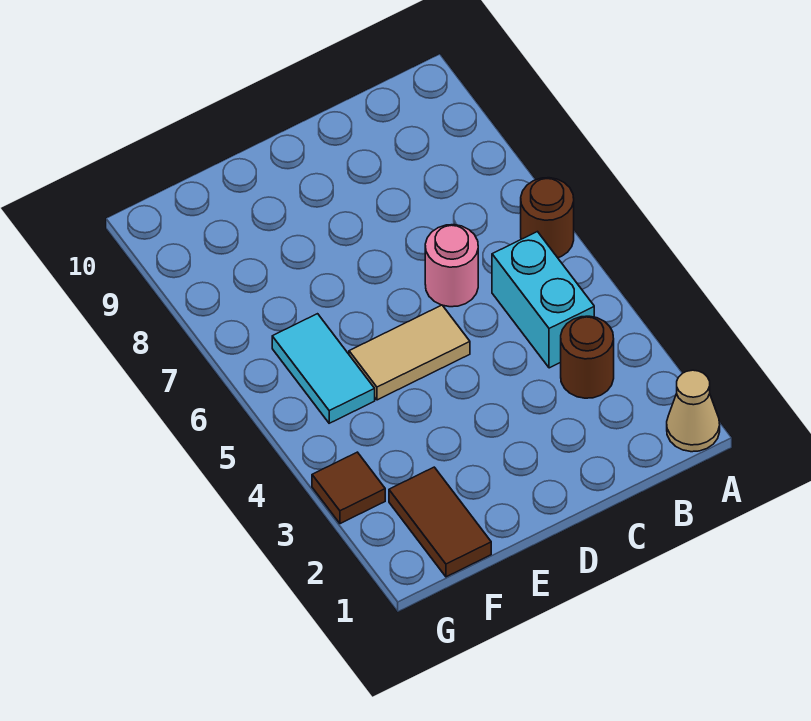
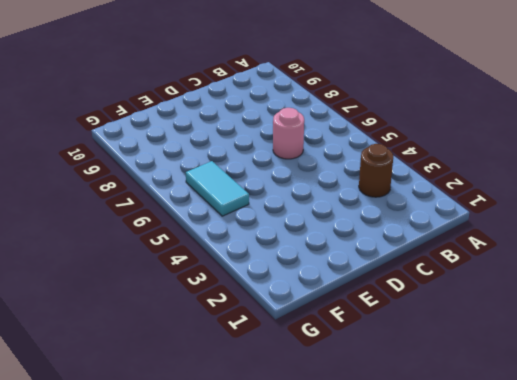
none -> tan cone A1 level 1
none -> brown round brick A6 level 1

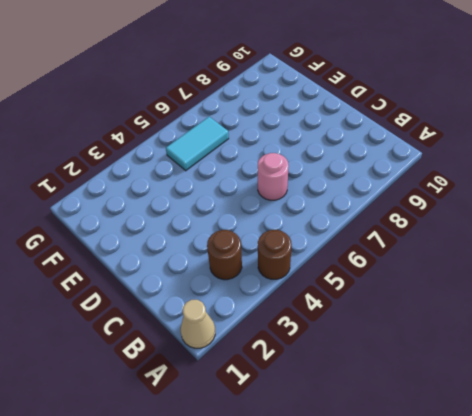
brown round brick A4 level 1 -> brown round brick A6 level 1
none -> cyan brick B4:B5 level 1
none -> tan tile D5:E5 level 1

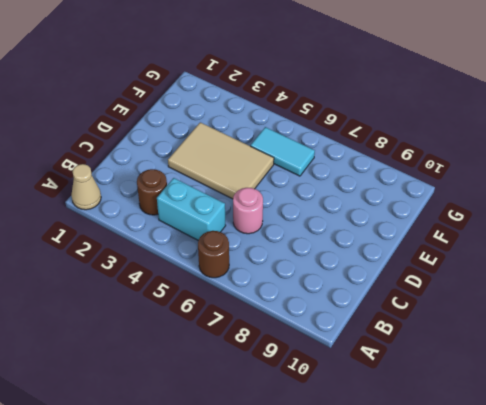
tan tile D3:E5 level 1 -> tan tile D5:E5 level 1
none -> brown tile F1:F2 level 1
none -> brown tile G3 level 1

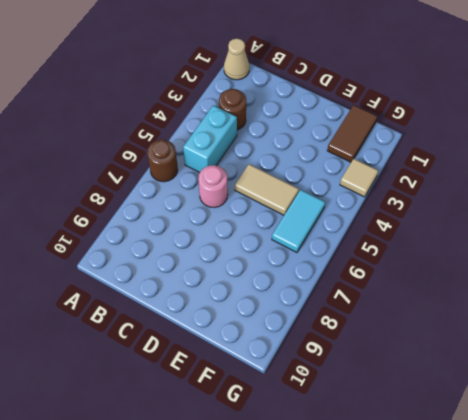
tan tile G3 level 1 -> brown tile G3 level 1

